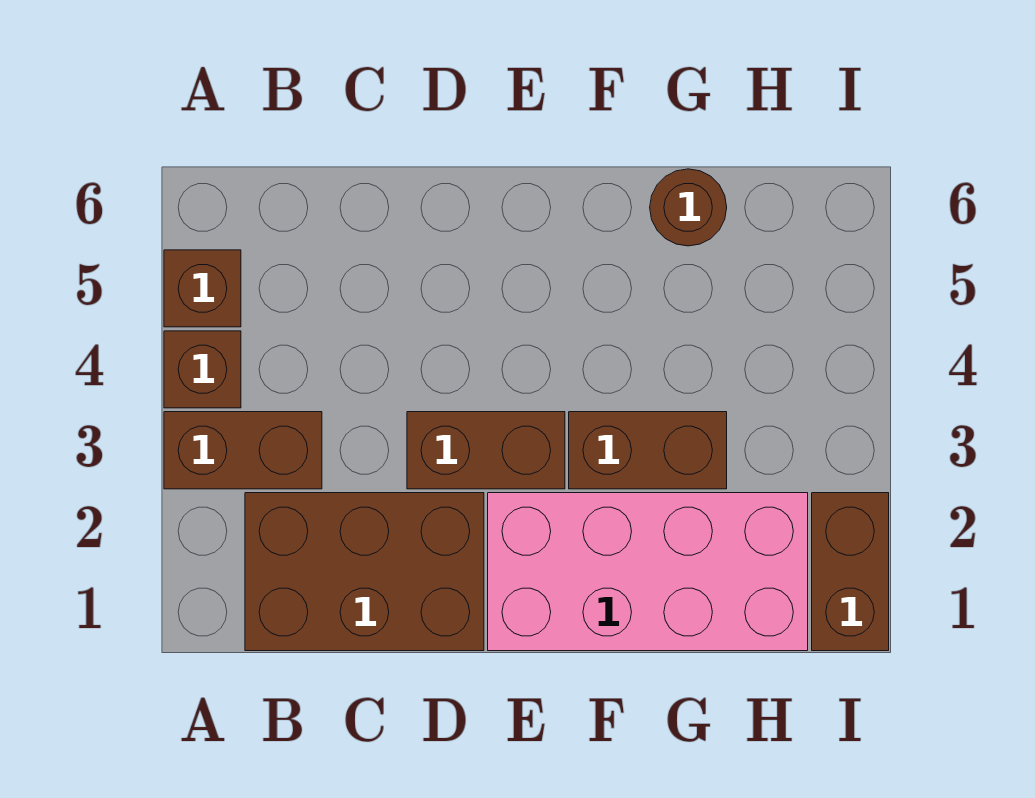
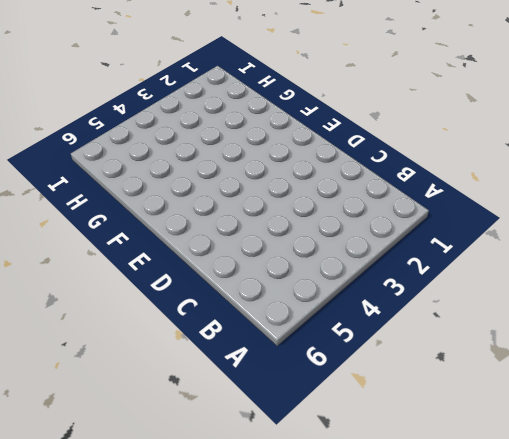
none -> brown brick A3:B3 level 1
none -> brown brick A4 level 1

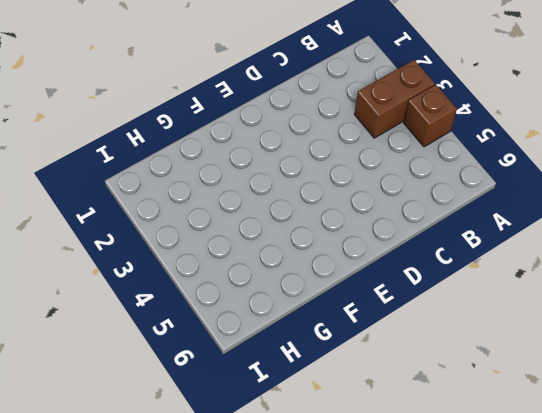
none -> brown brick A5 level 1
none -> brown brick B1:D2 level 1

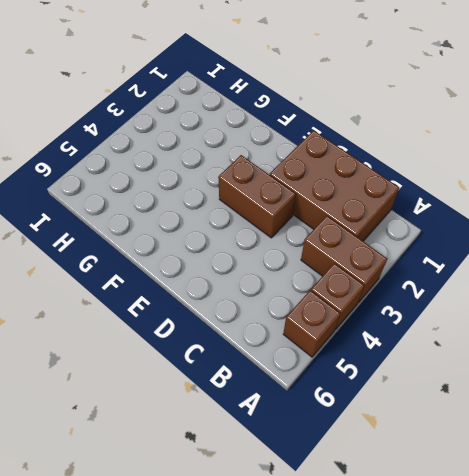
none -> pink brick E1:H2 level 1
none -> brown brick F3:G3 level 1

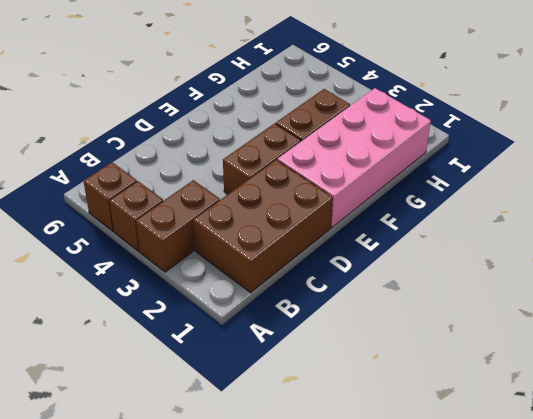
none -> brown round brick G6 level 1
none -> brown brick I1:I2 level 1

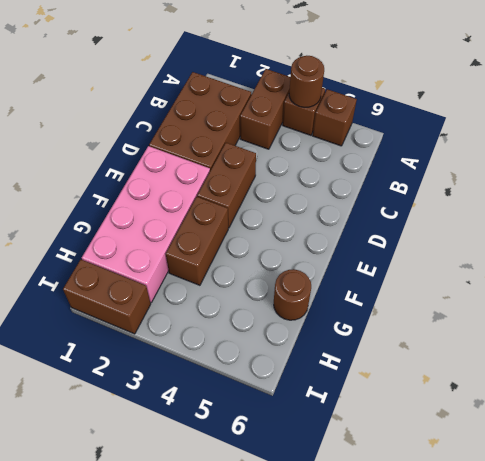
brown round brick A4 level 2 -> none

